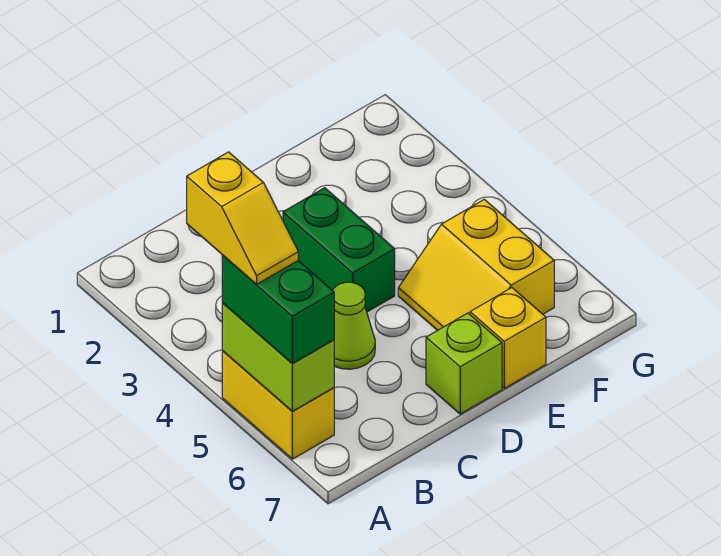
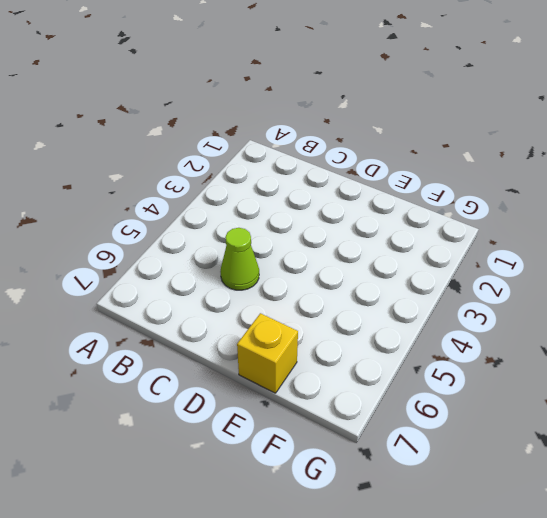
none -> yellow brick A5:A6 level 1
none -> green brick D3:D4 level 1

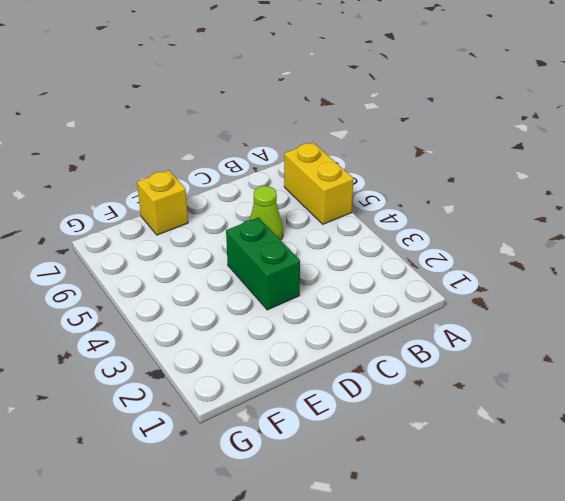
none -> lime brick D7 level 1
none -> yellow slope E5:F6 level 1 top F

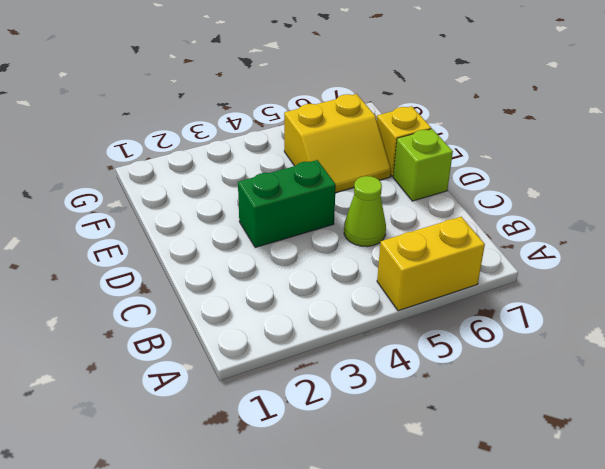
none -> lime brick A5:A6 level 2
none -> green brick A5:A6 level 3

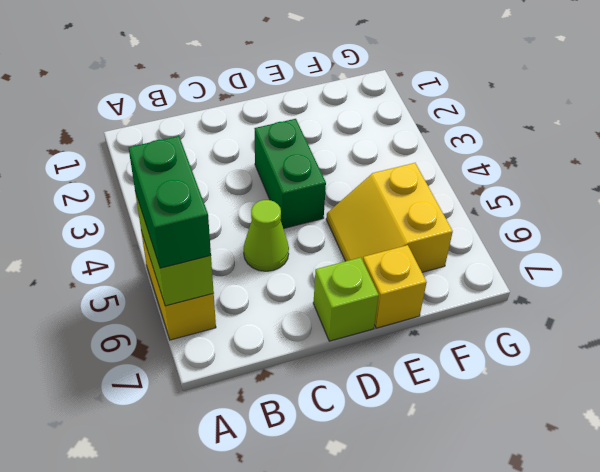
none -> yellow slope A4:A5 level 4 top 4

